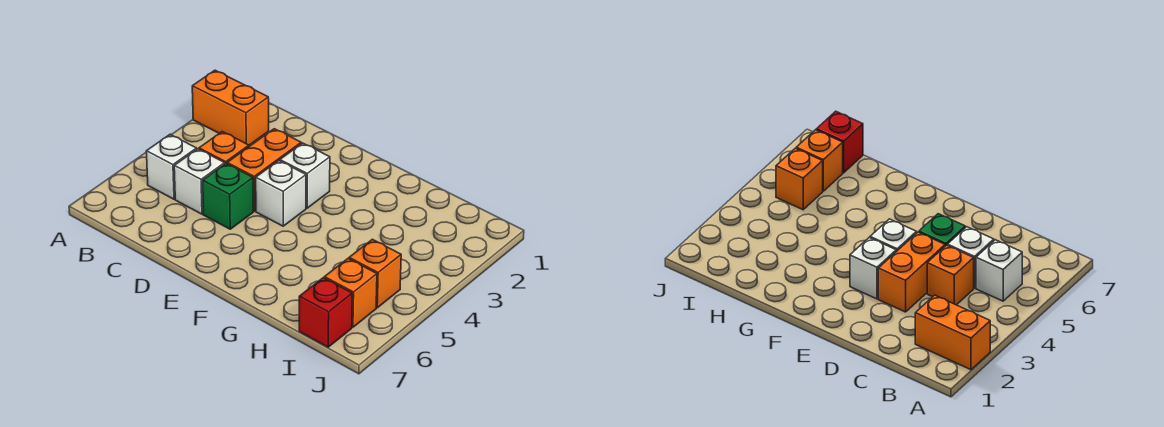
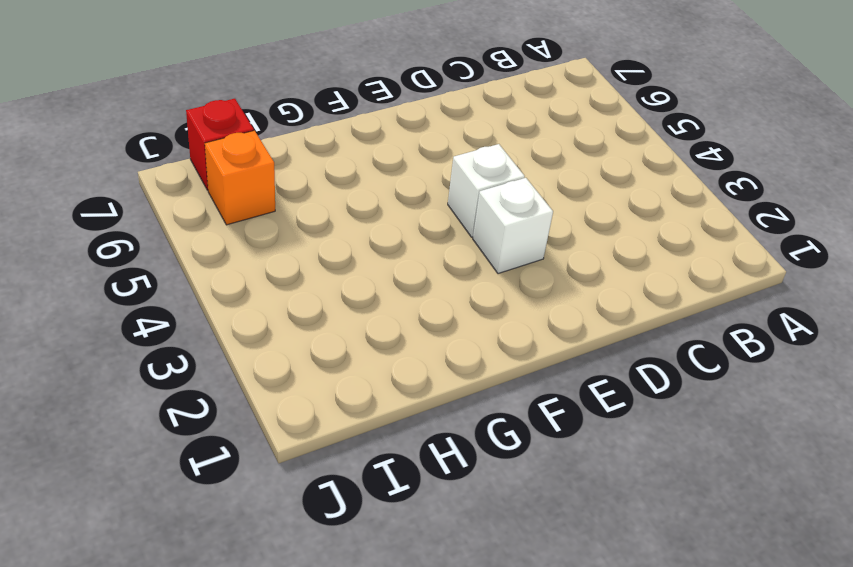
none -> orange brick A2:B2 level 1
none -> white brick B5 level 1

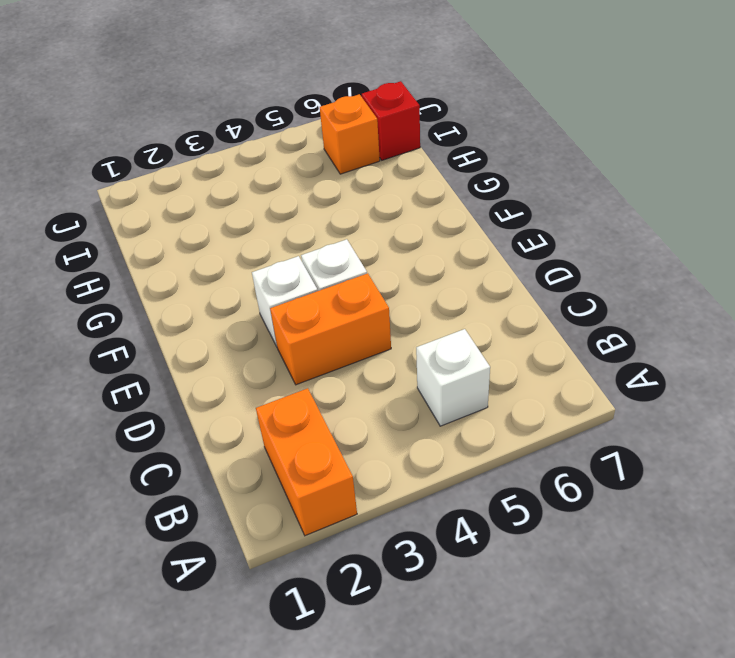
none -> orange brick C4 level 1
none -> white brick C5 level 1

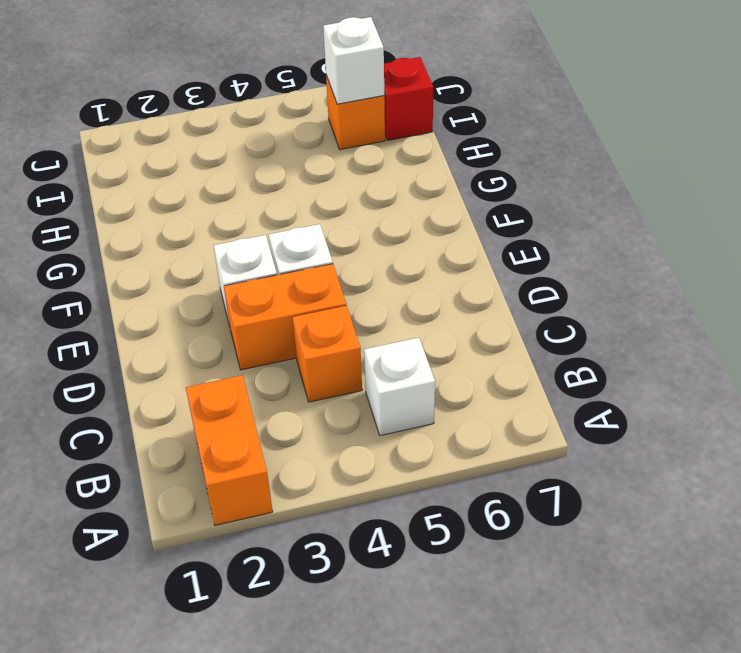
white brick I6 level 2 -> white brick C5 level 1
none -> green brick D5 level 1
none -> orange brick I5 level 1

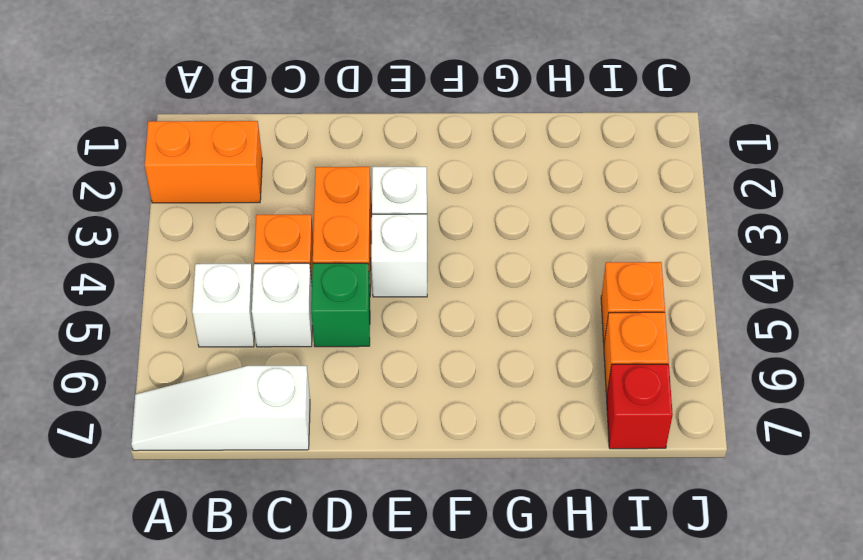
white slope A7:C7 level 1 top C -> none

